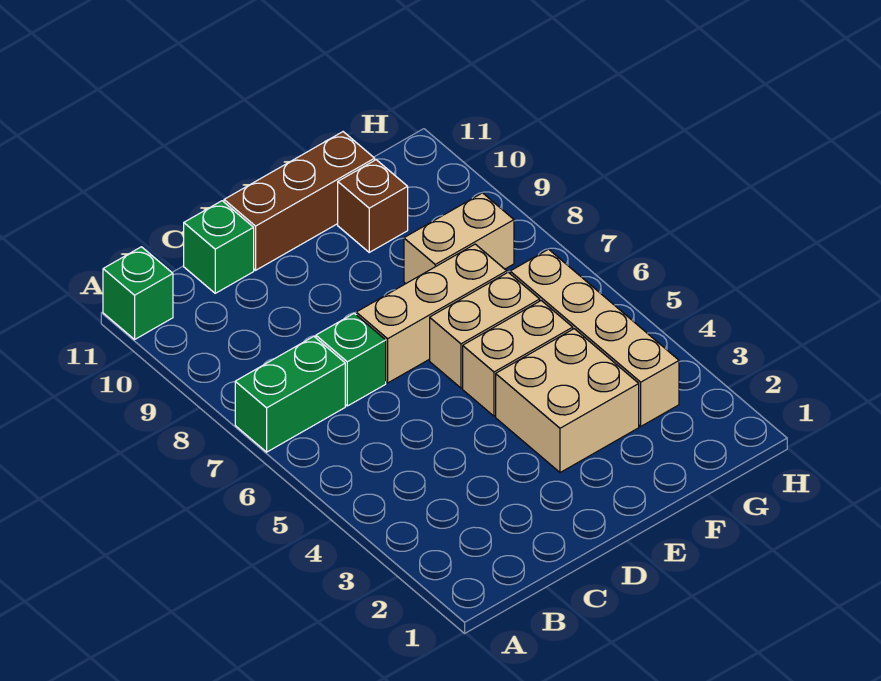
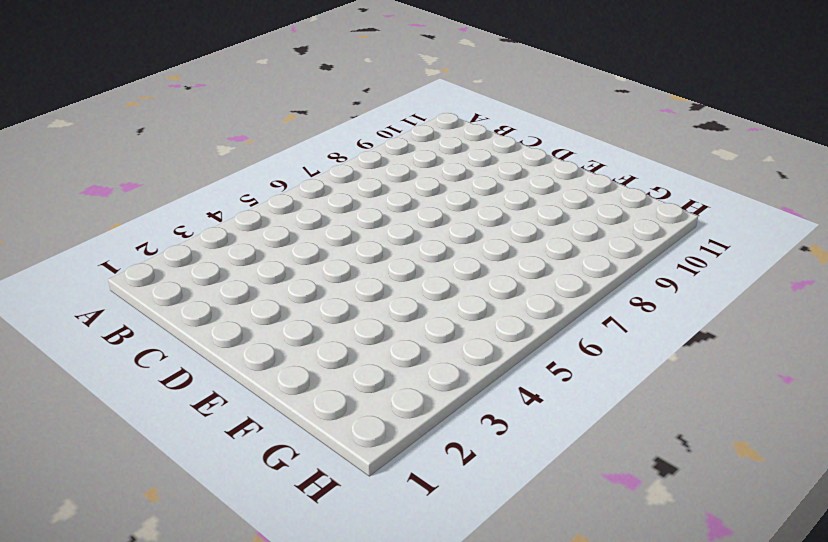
none -> green brick A7:B7 level 1
none -> green brick A11 level 1
none -> green brick C7 level 1

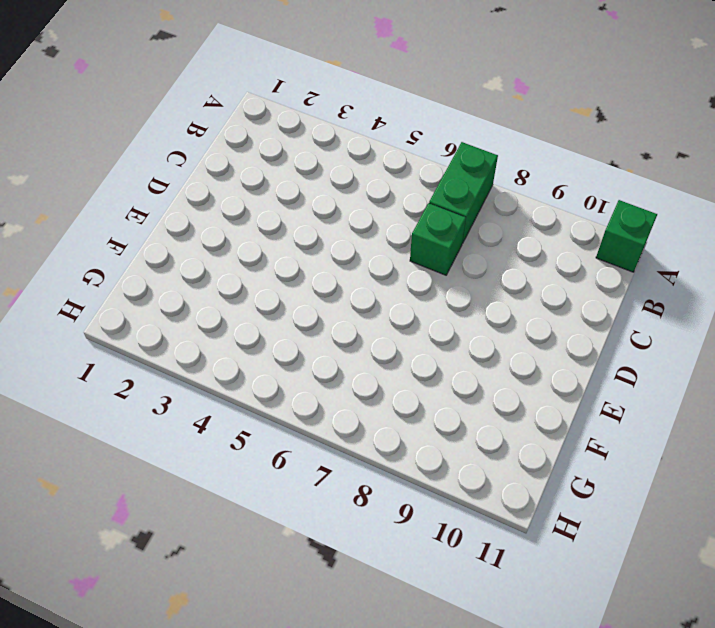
none -> green brick C11 level 1
none -> tan brick D7:F7 level 1
none -> brown brick D11:F11 level 1

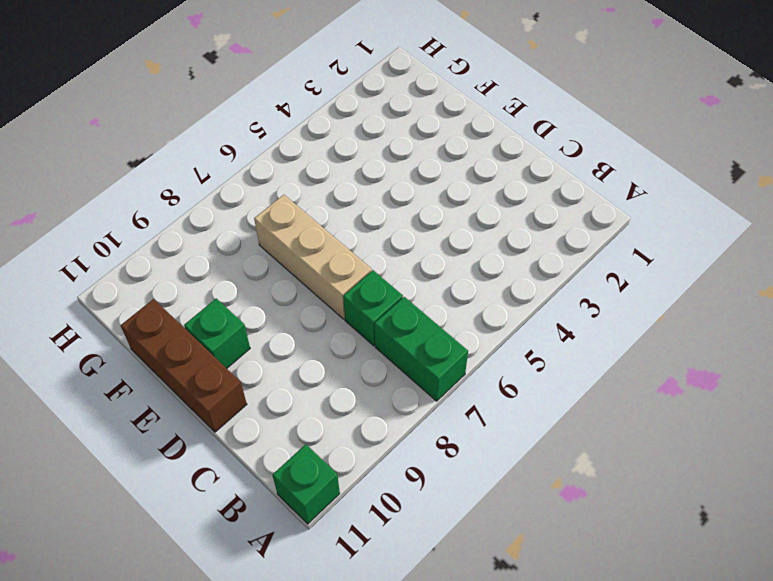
green brick E10 level 1 -> green brick C11 level 1
none -> tan brick E3:F4 level 1
none -> tan brick E5:F5 level 1
none -> tan brick E6:F6 level 1

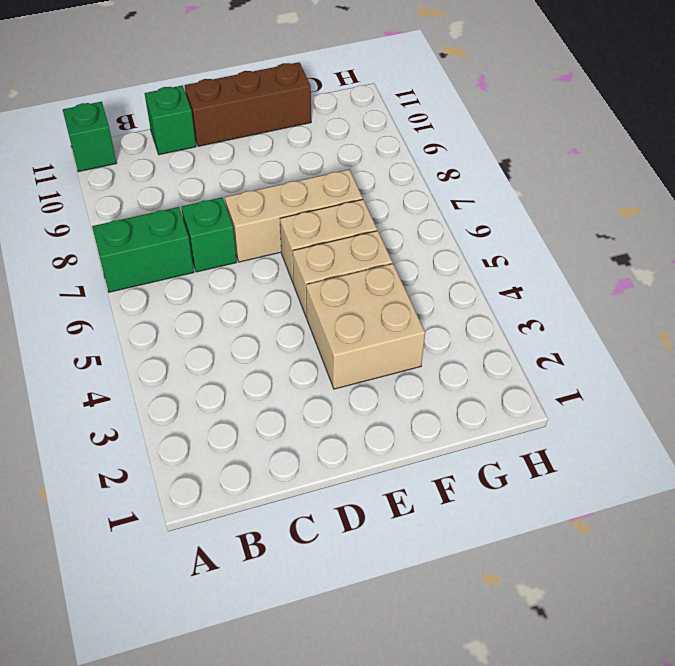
none -> tan brick F8:G8 level 1
none -> brown brick F10 level 1
none -> tan brick G3:G6 level 1

